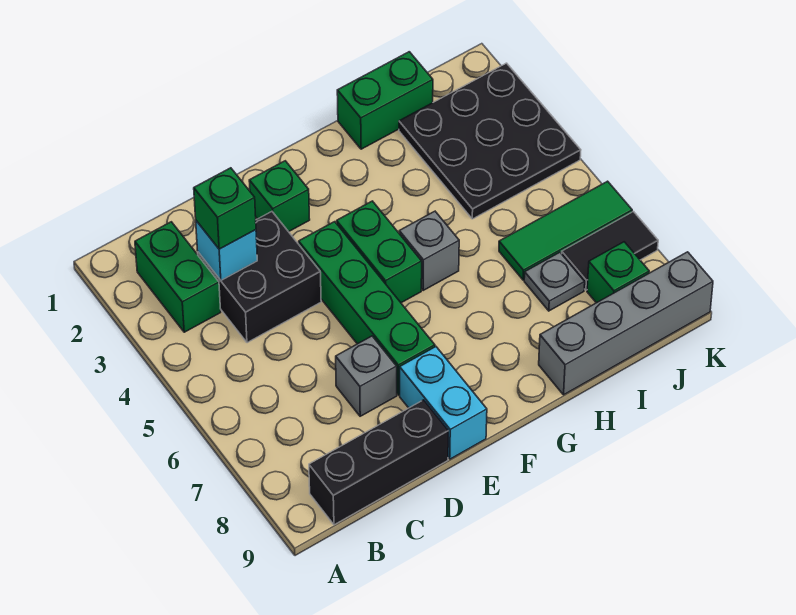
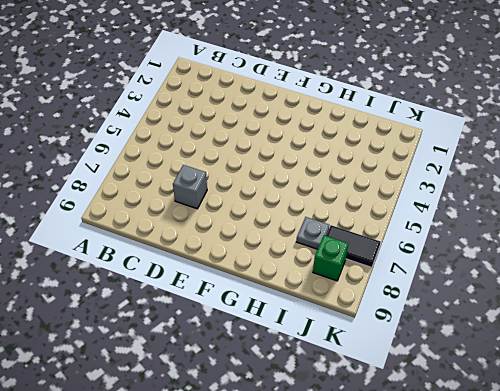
none -> green brick B2:B3 level 1
none -> black brick B9:D9 level 1
none -> black brick C3:D4 level 1

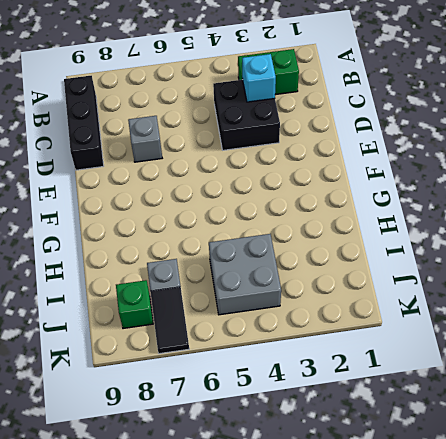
grey brick I4:J5 level 1 -> black plate I2:K4 level 1
none -> green brick E2 level 1
none -> green brick E4:E7 level 1
none -> cyan brick E8:E9 level 1

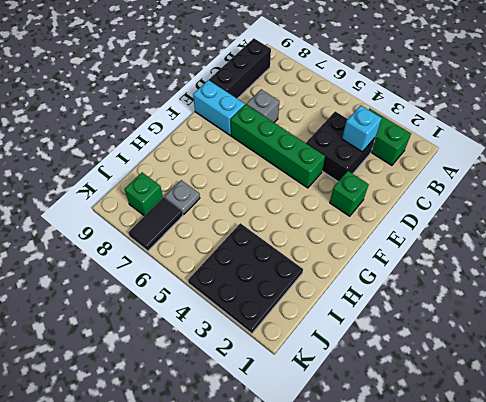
none -> green brick F4:F5 level 1
none -> grey brick G5 level 1
none -> green brick H1:I1 level 1

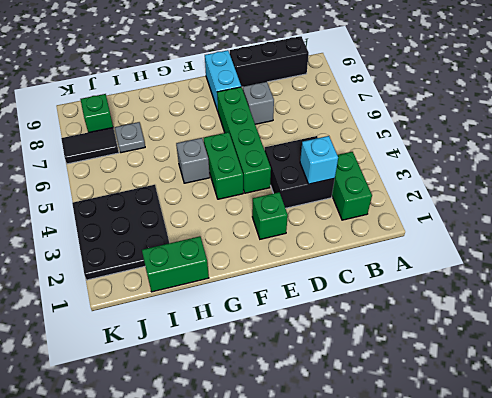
none -> grey brick H9:K9 level 1
none -> green tile I6:K6 level 1
none -> green brick C3 level 3

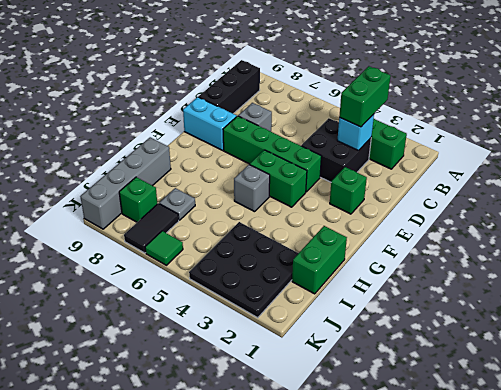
green brick B3:C3 level 3 -> green brick C3 level 3
green tile K6 level 1 -> green tile I6:K6 level 1

